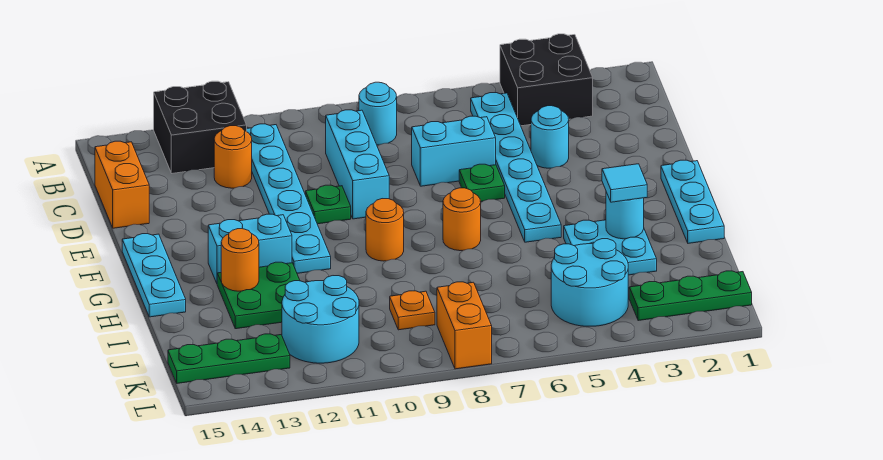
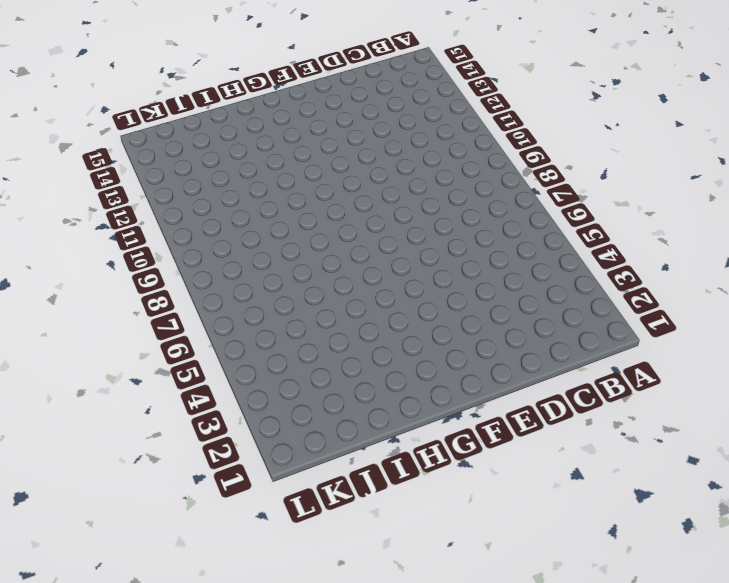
none -> black brick A3:B4 level 1
none -> black brick A12:B13 level 1
none -> cyan plate B5:G5 level 1

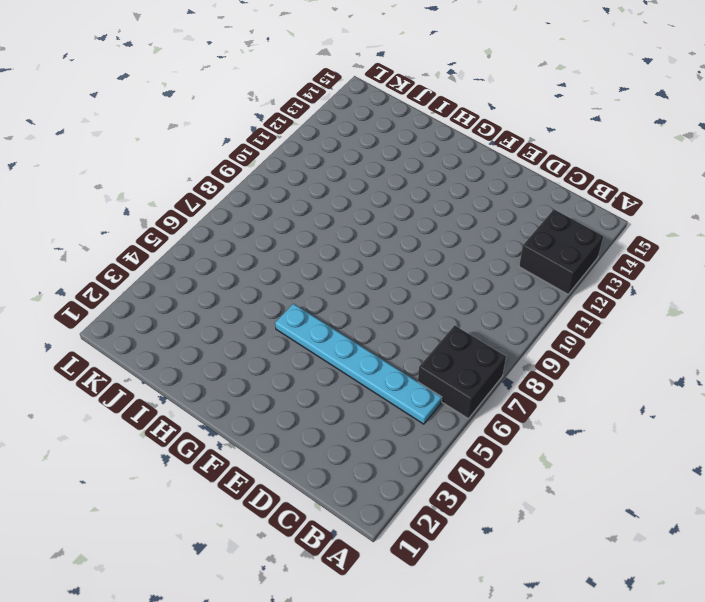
black brick A6:B7 level 1 -> black brick A3:B4 level 1
none -> cyan round brick B8 level 1
none -> cyan plate B11:G11 level 1
none -> cyan brick C9:E9 level 1

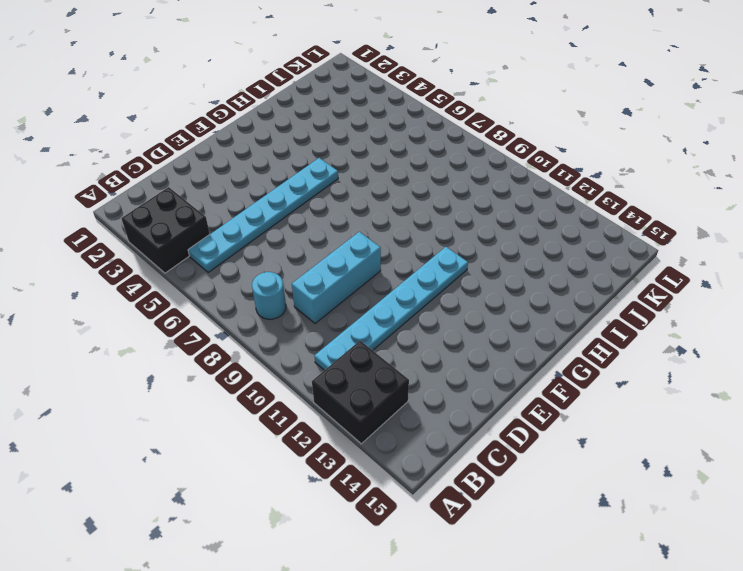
none -> orange round brick C12 level 1
none -> orange brick C15:D15 level 1
none -> cyan round brick D4 level 1

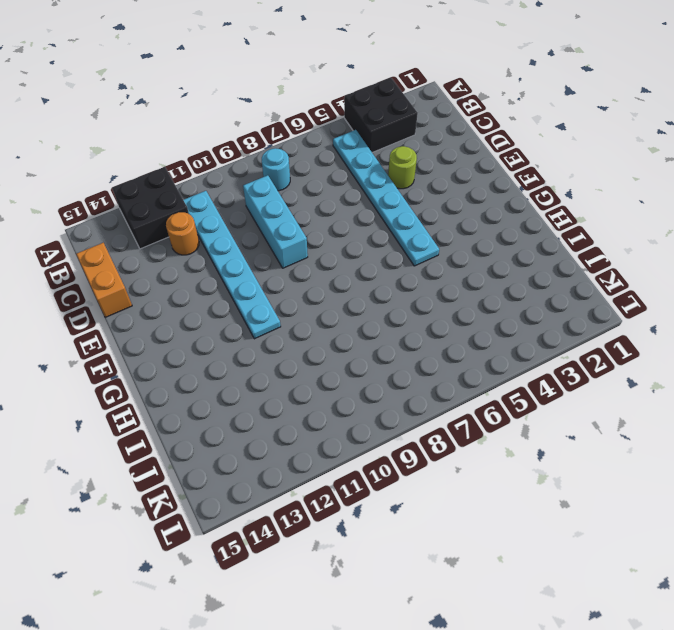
lime round brick D4 level 1 -> cyan round brick D4 level 1
none -> cyan brick D6:D7 level 1
none -> green plate E6 level 1
none -> green plate E10 level 1

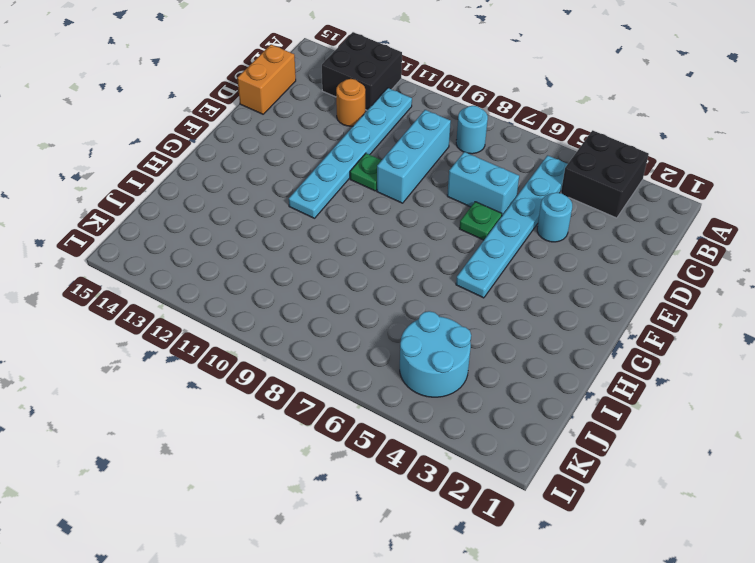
none -> cyan plate F1:H1 level 1
none -> cyan plate F15:H15 level 1
none -> orange round brick G7 level 1

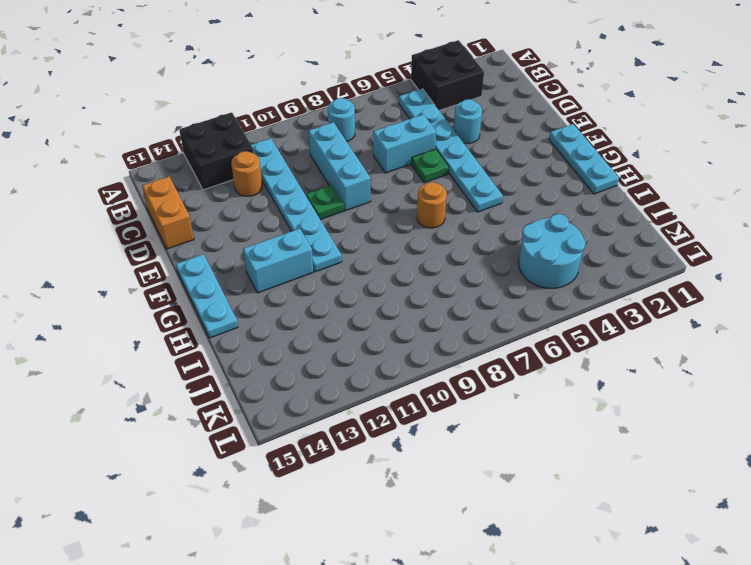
none -> orange round brick G9 level 1
none -> cyan plate H3:I4 level 1
none -> green plate H12:I13 level 1

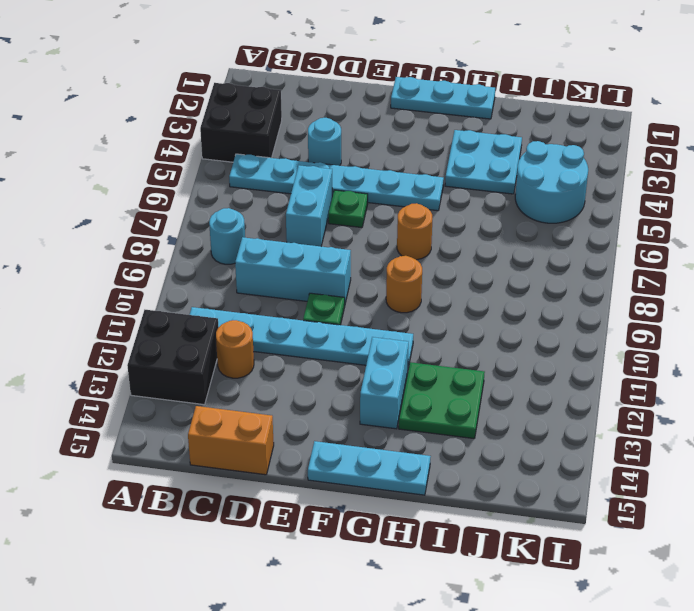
none -> orange plate J9 level 1
none -> cyan round brick J11:K12 level 1
none -> green plate K1:K3 level 1

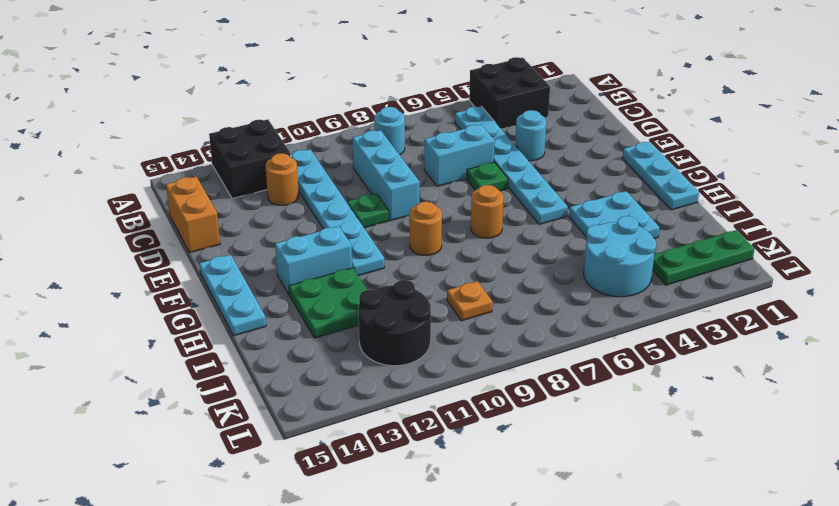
black round brick J11:K12 level 1 -> cyan round brick J11:K12 level 1
none -> orange brick K8:L8 level 1
none -> green plate K13:K15 level 1
none -> cyan round brick H3 level 2

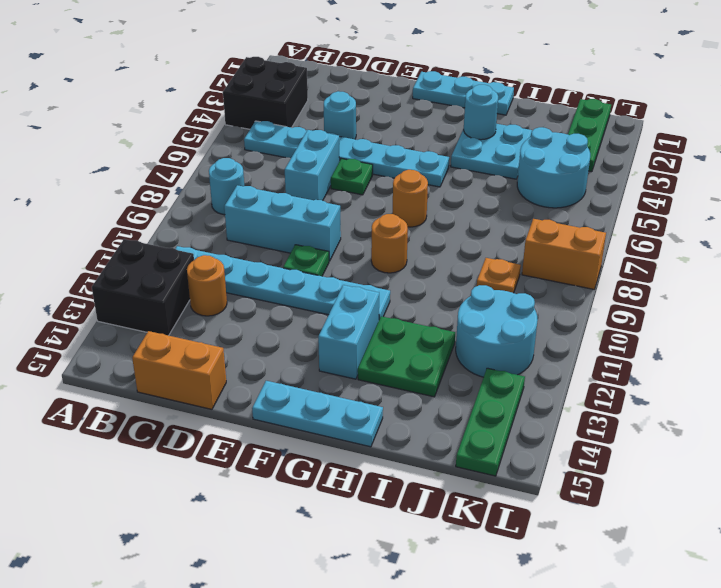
none -> orange round brick H13 level 2
none -> cyan tile H3 level 3

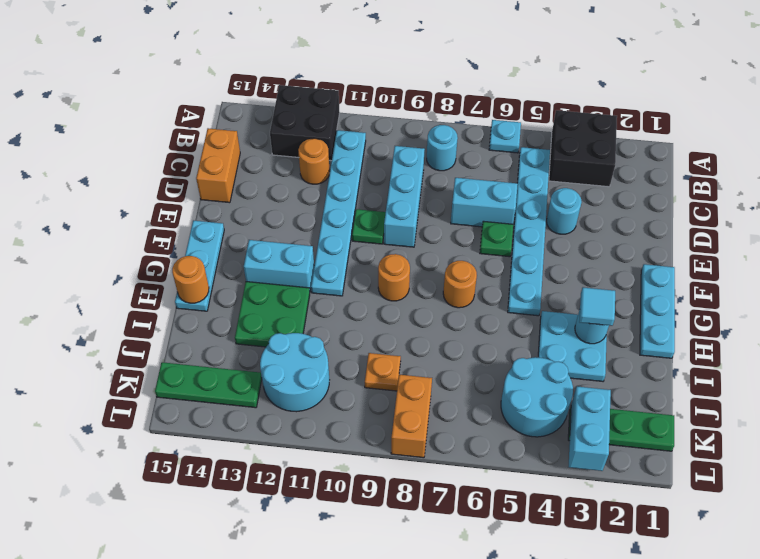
cyan plate A6 level 1 -> none
orange round brick H15 level 2 -> orange round brick H13 level 2
cyan brick K3:L3 level 2 -> none

